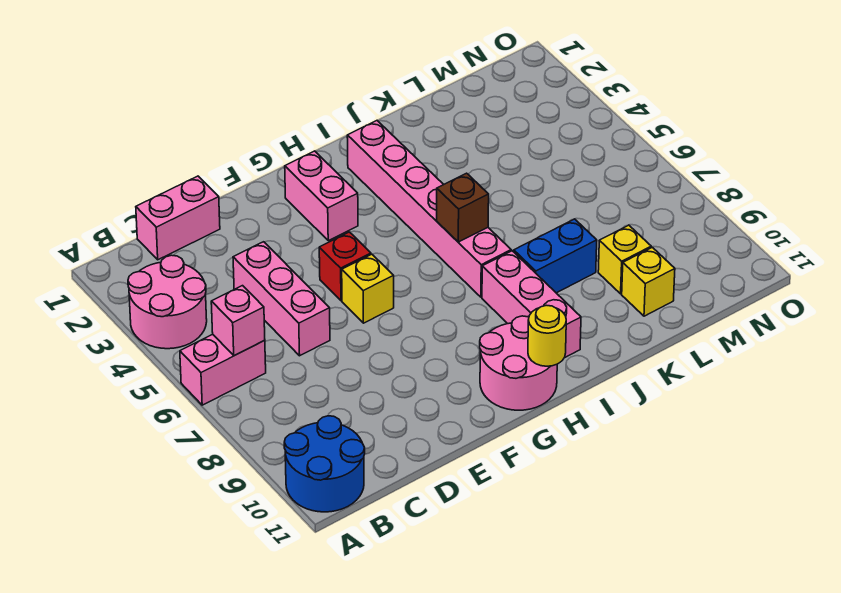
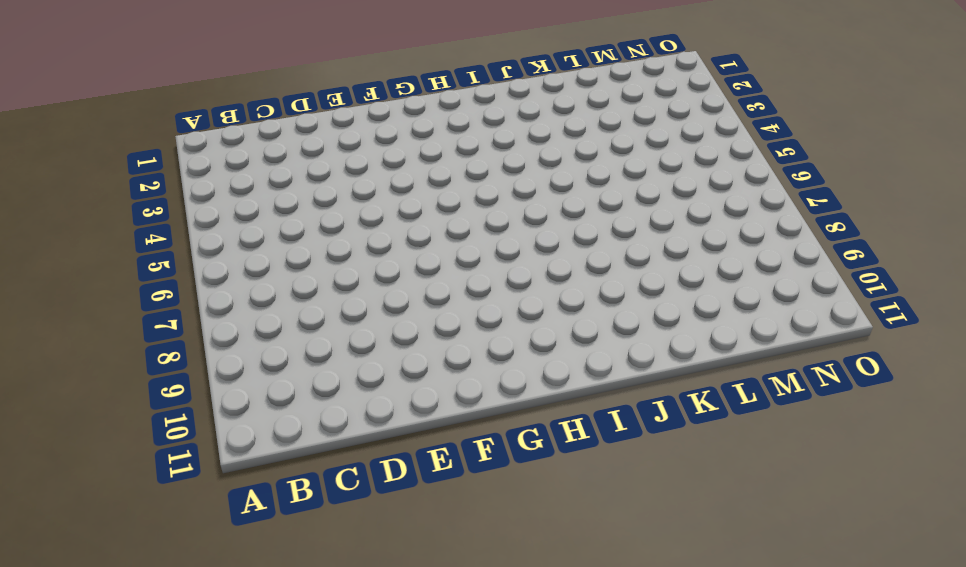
none -> pink round brick A3:B4 level 1
none -> pink brick A6:B6 level 1
none -> blue round brick A10:B11 level 1

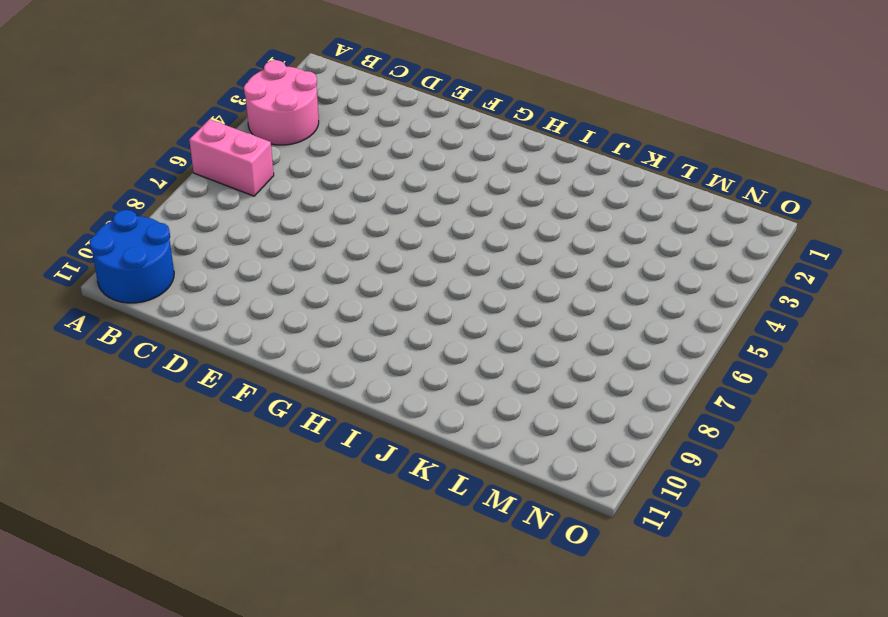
none -> pink brick C1:D1 level 1
none -> pink brick D4:D6 level 1
none -> red brick F5 level 1

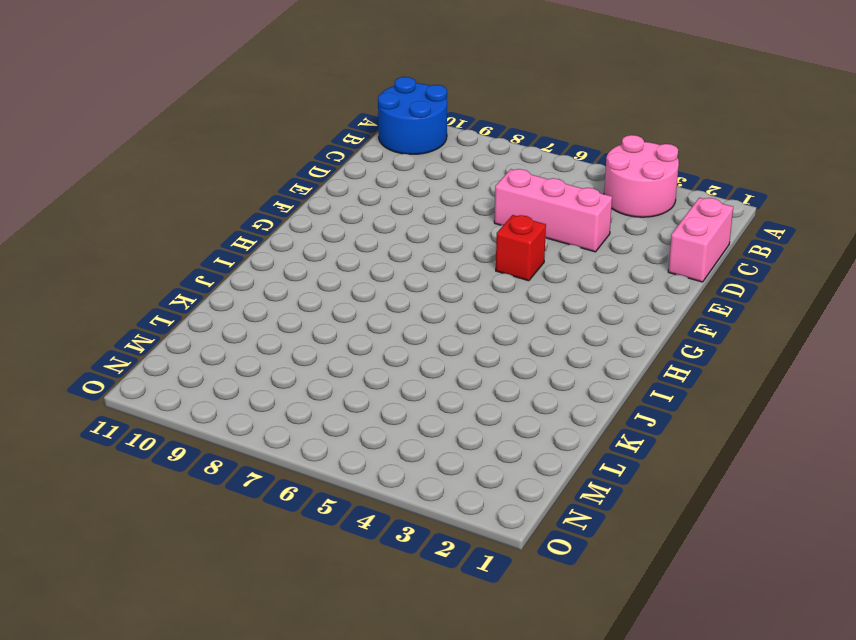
none -> pink brick A6:B6 level 1
none -> yellow brick F6 level 1
none -> pink brick G2:G3 level 1

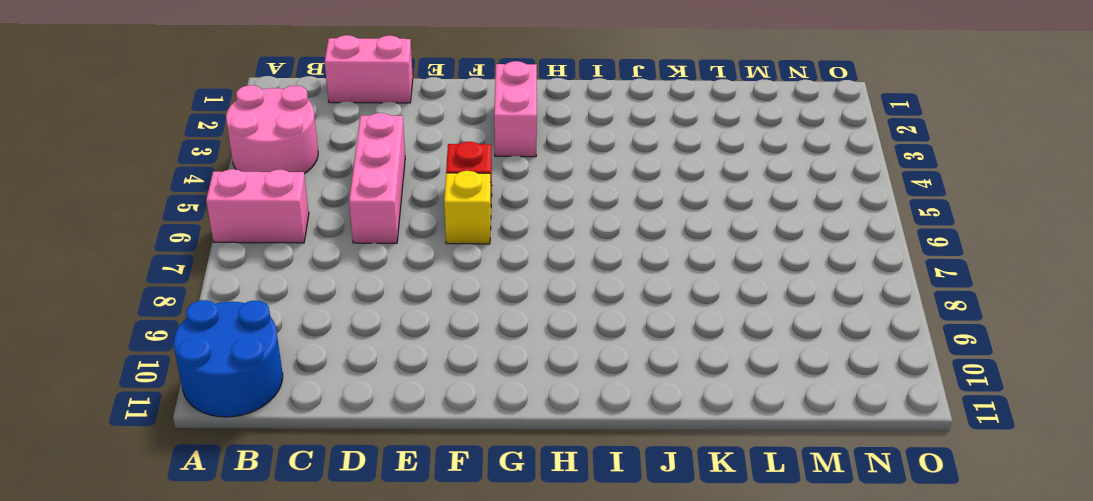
none -> pink round brick G10:H11 level 1
none -> pink brick I2:I7 level 1
none -> pink brick I8:I10 level 1

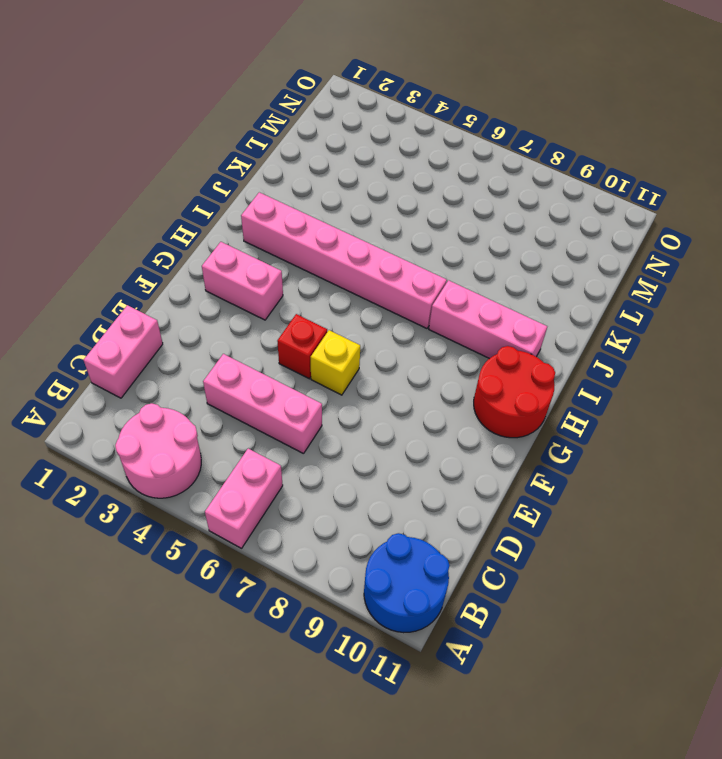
red round brick G10:H11 level 1 -> pink round brick G10:H11 level 1
none -> blue brick J8:K8 level 1
none -> yellow brick L9 level 1
none -> yellow brick L10 level 1

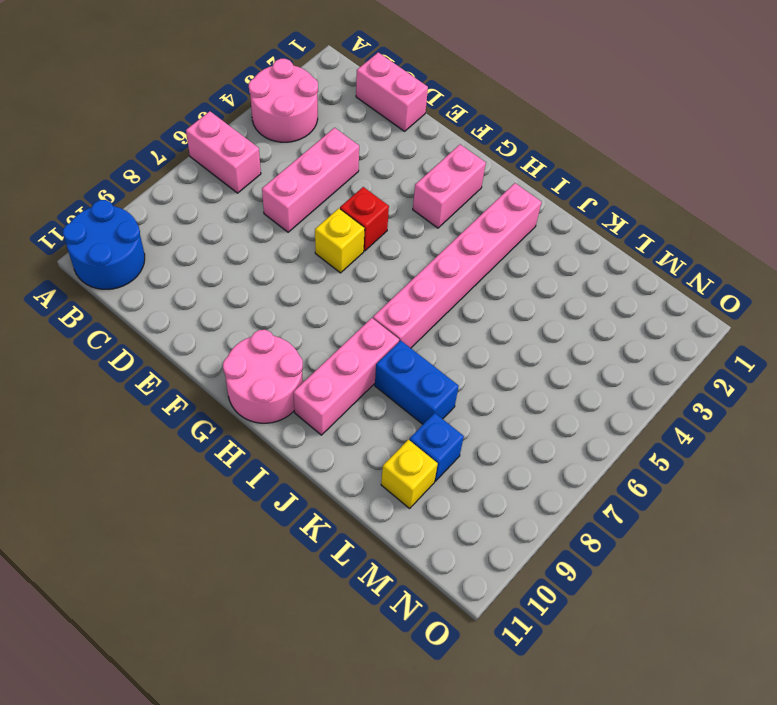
blue brick L9 level 1 -> yellow brick L9 level 1
none -> pink brick B6 level 2
none -> yellow round brick H11 level 2
none -> brown brick I6 level 2

